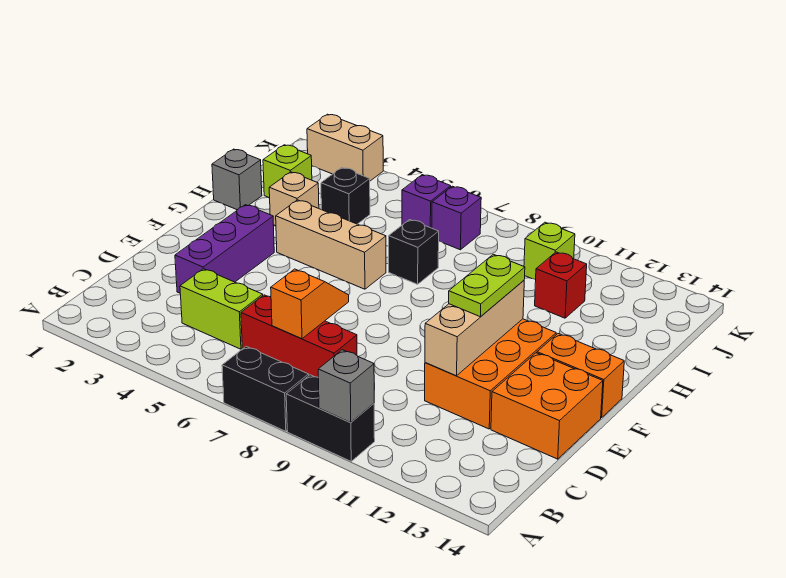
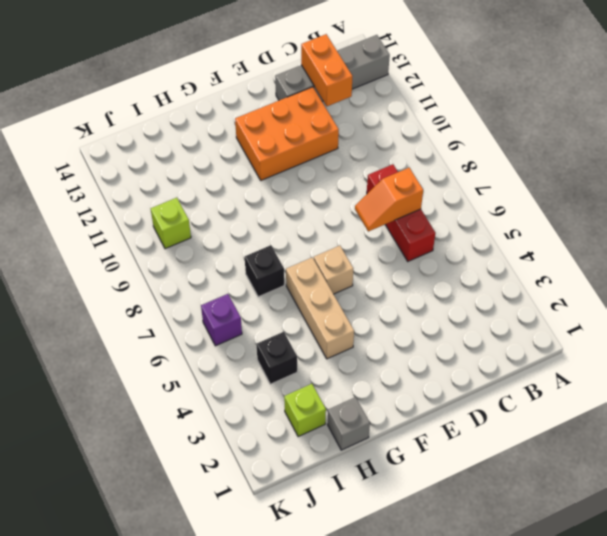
grey brick A13:D13 level 1 -> orange brick D13:E14 level 1
orange brick C12:C13 level 2 -> orange brick F13:F14 level 1
tan brick F6 level 1 -> tan brick H3 level 1
none -> black brick A7:A8 level 1
none -> black brick A9:A10 level 1
none -> lime brick C4:C5 level 1

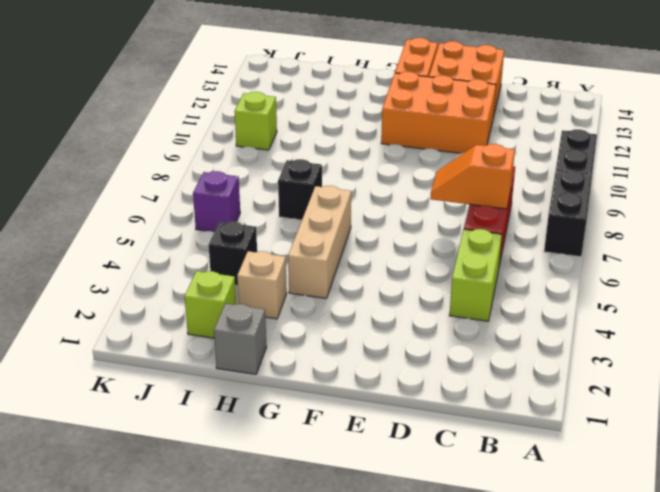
none -> purple brick D3:F3 level 1
none -> red brick I11 level 1
none -> purple brick J7 level 1

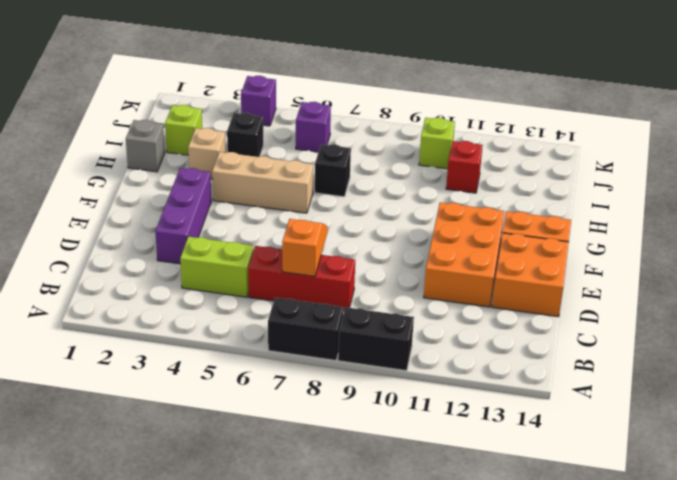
purple brick K4 level 1 -> purple brick J7 level 1
none -> tan brick K2:K3 level 1
none -> grey brick A10 level 2
none -> tan brick D11:F11 level 2

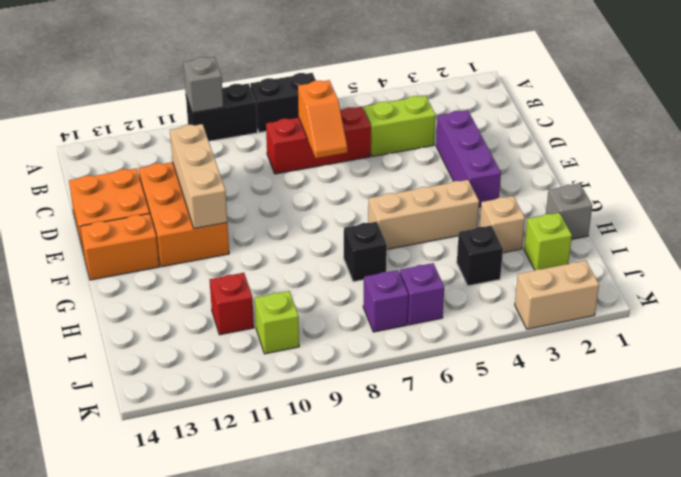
none -> lime plate E11:F11 level 3

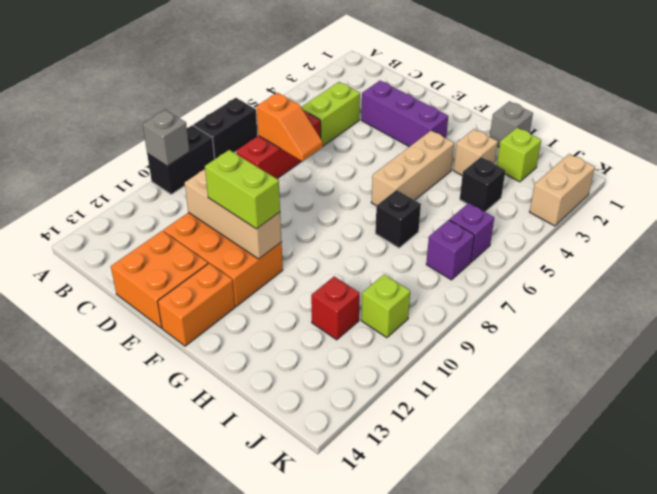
lime brick E11:F11 level 3 -> lime plate E11:F11 level 3

